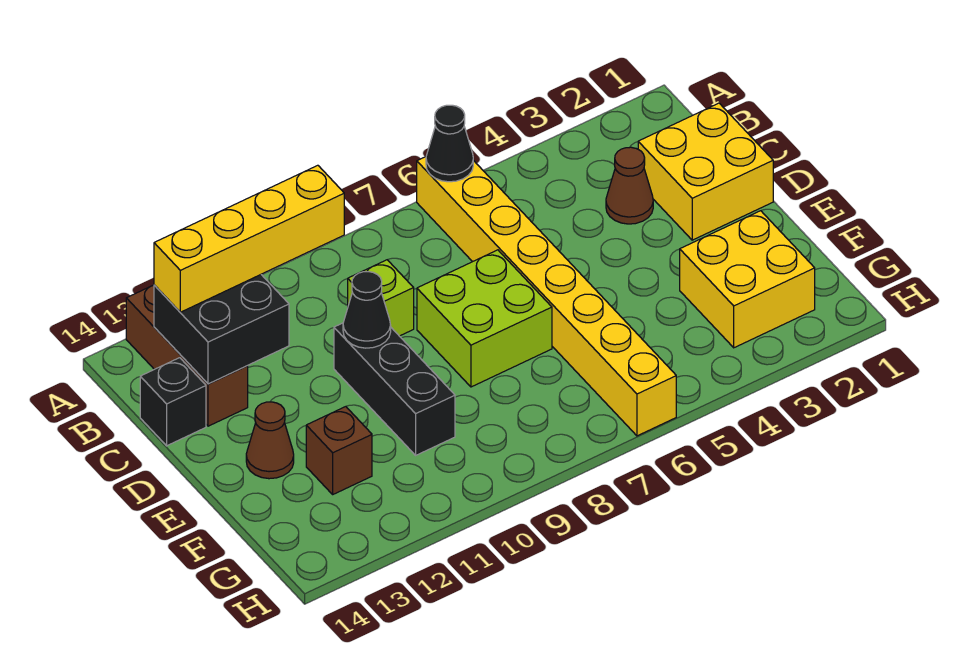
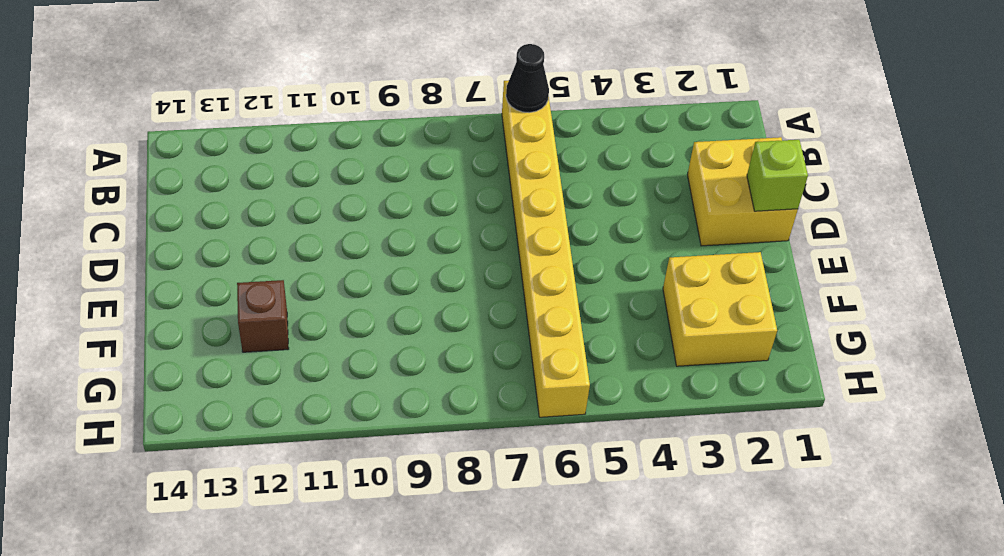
lime brick D1 level 2 -> lime brick C9 level 1
none -> brown brick A13:C13 level 1
none -> brown cone C3 level 1
none -> black brick C14 level 1

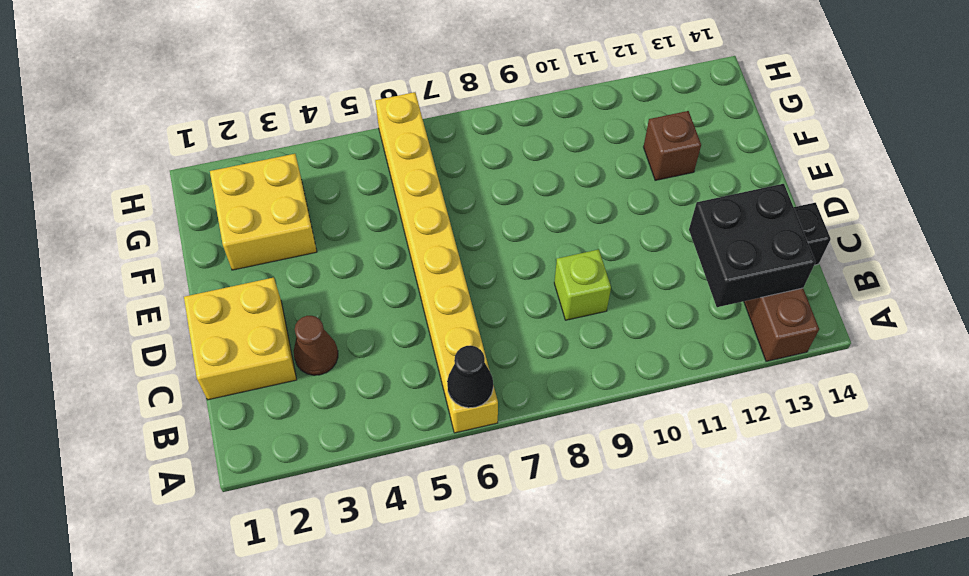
none -> lime brick D7:E8 level 1
none -> black brick D10:F10 level 1
none -> brown cone E13 level 1

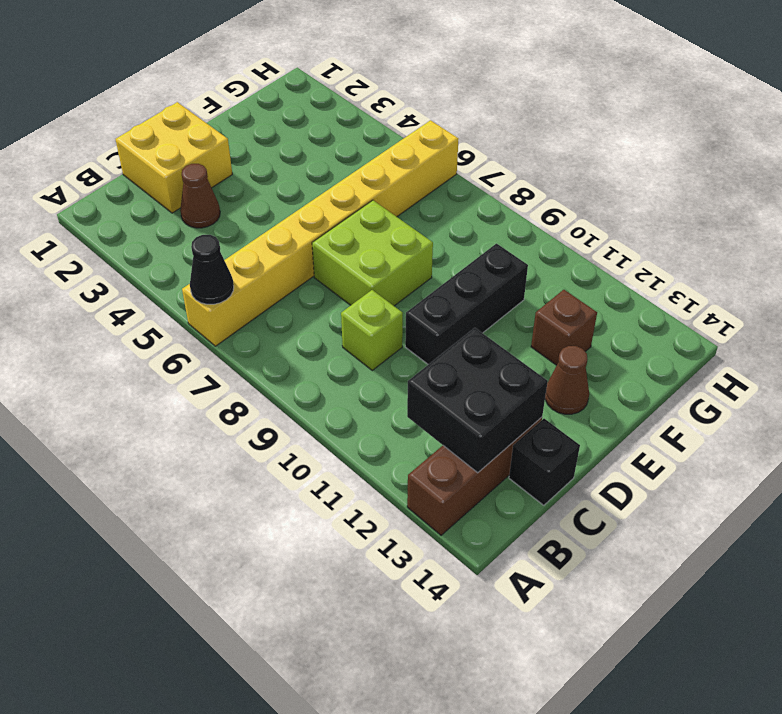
none -> yellow brick F2:G3 level 1
none -> black cone D10 level 2
none -> yellow brick B10:B13 level 3

